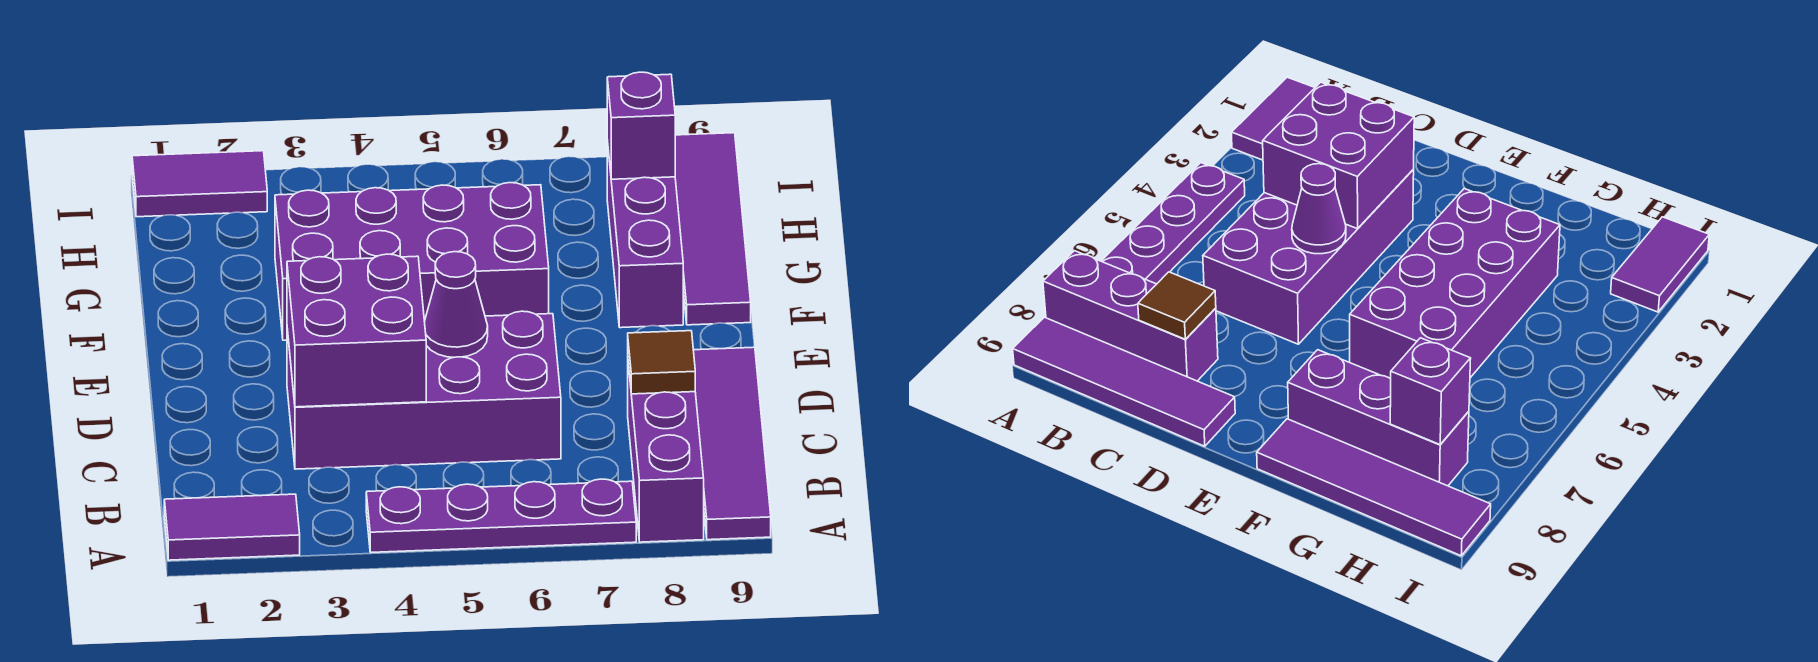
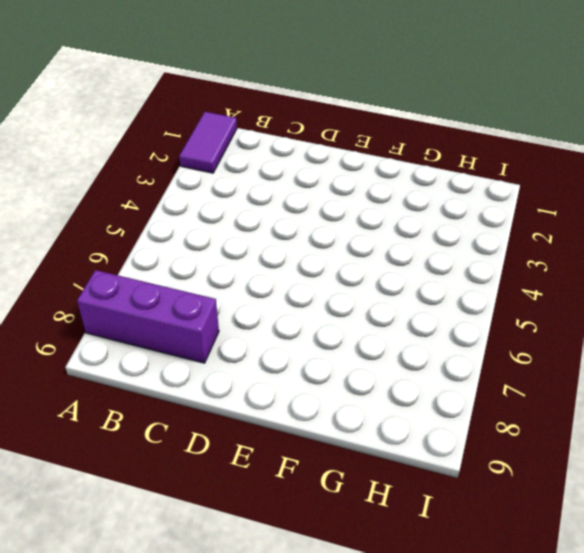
none -> purple plate A4:A7 level 1
none -> purple tile A9:D9 level 1
none -> purple brick C3:D6 level 1

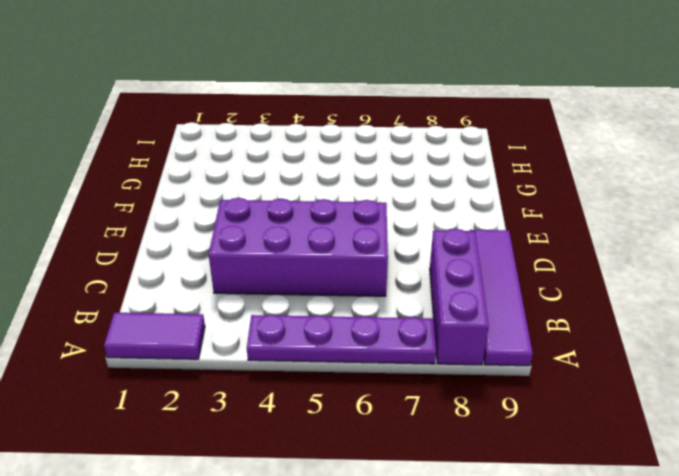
none -> purple brick F3:G6 level 1
none -> purple brick F8:H8 level 1
none -> purple tile F9:I9 level 1

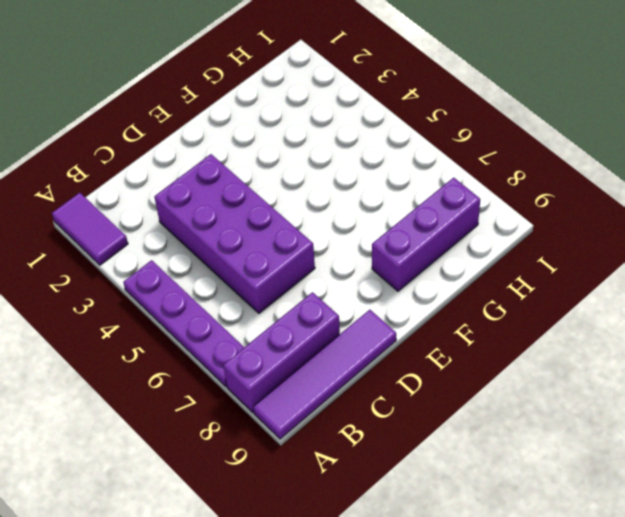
none -> purple brick F3:G6 level 1
none -> purple tile F9:I9 level 1
none -> purple tile I1:I2 level 1

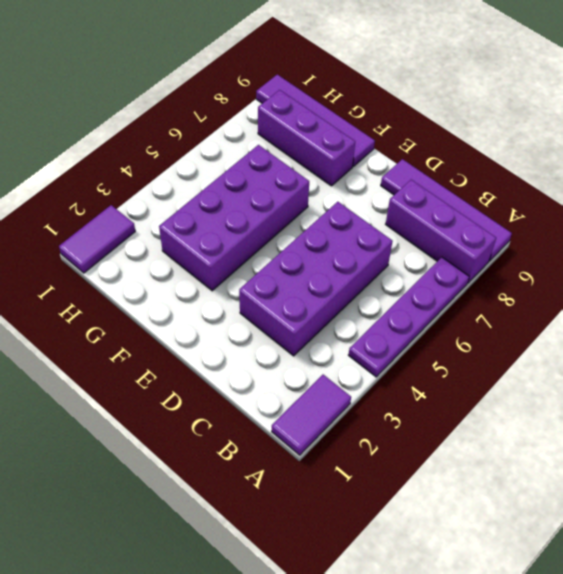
none -> purple brick C3:D4 level 2
none -> brown tile C8 level 2
none -> purple cone D5 level 2

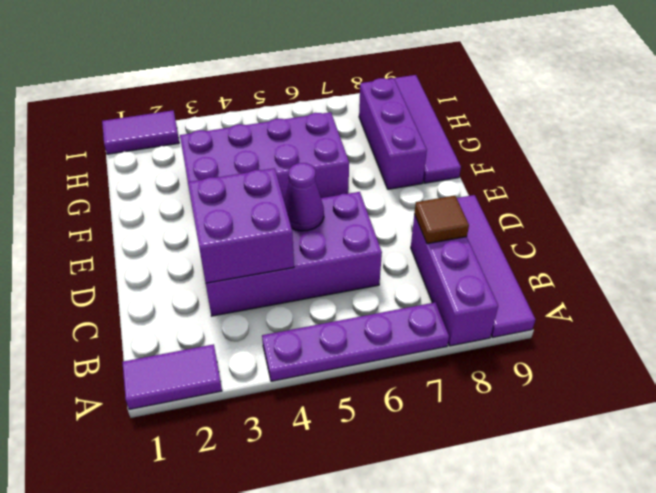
none -> purple brick H8 level 2

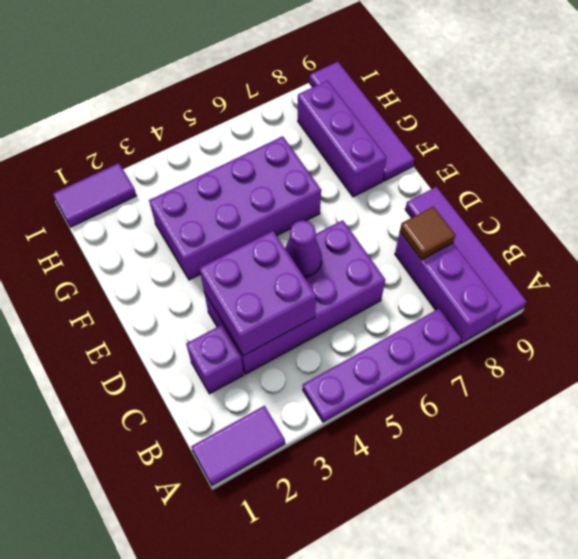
purple brick C2 level 1 -> purple brick H8 level 2

